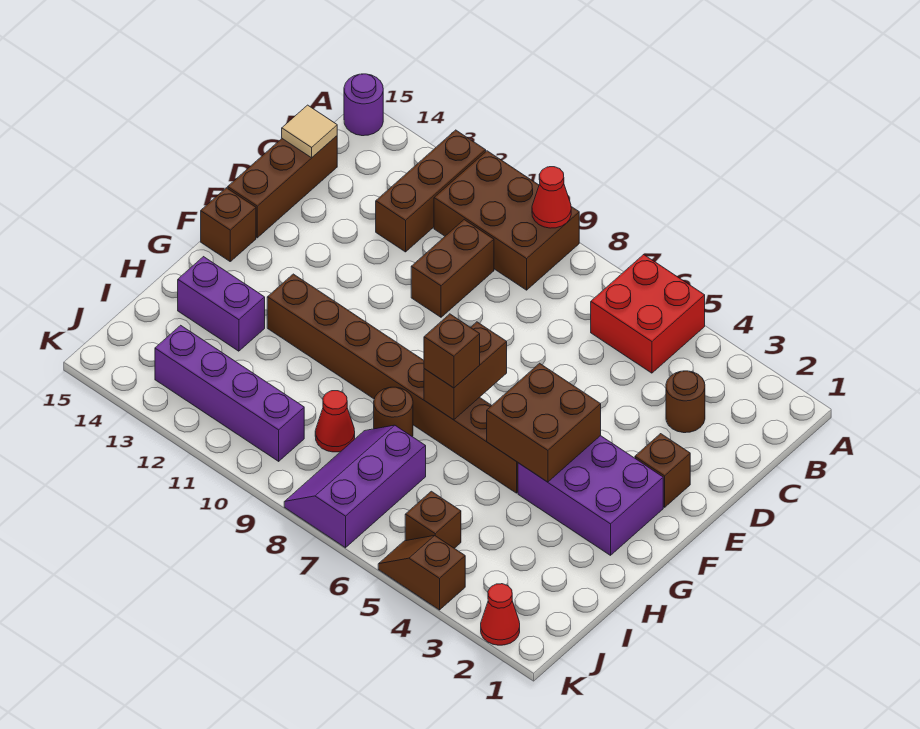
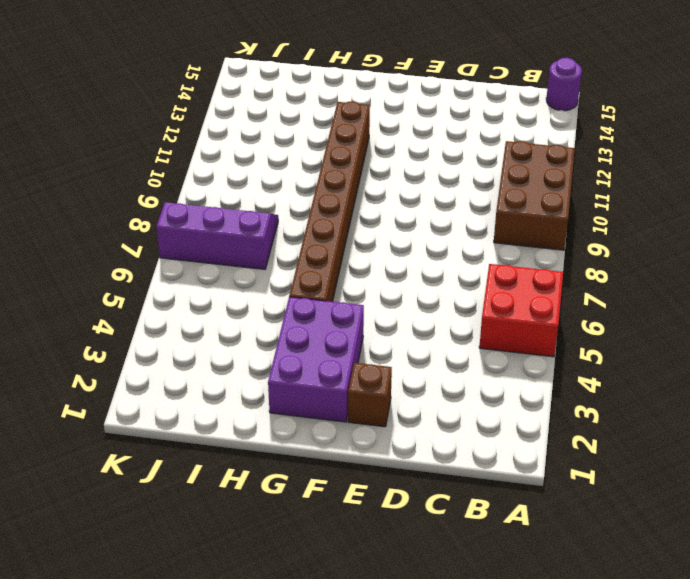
none -> brown brick A12:C12 level 1
none -> brown round brick C3 level 1
none -> brown brick C10:D10 level 1

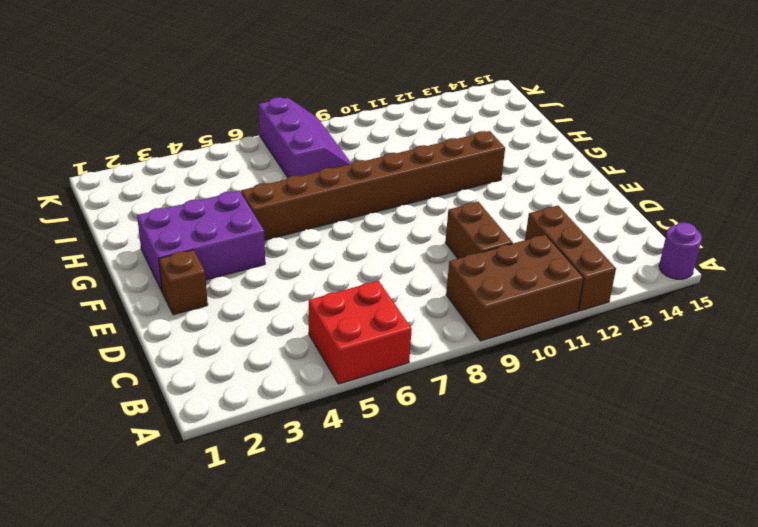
none -> brown round brick C3 level 1
none -> brown brick C15:E15 level 1
none -> brown brick F15 level 1

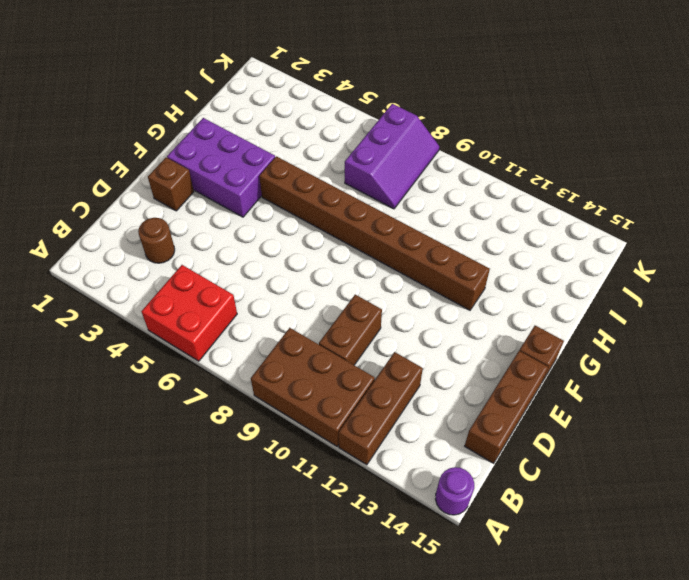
none -> brown round brick H8 level 1
none -> purple brick H13:H14 level 1
none -> red cone I9 level 1

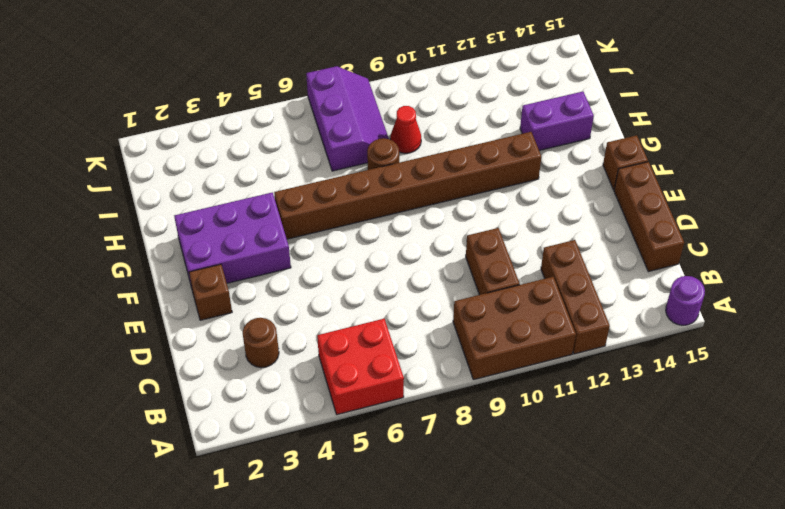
none -> brown brick J5 level 1
none -> purple brick J10:J13 level 1
none -> red cone K2 level 1

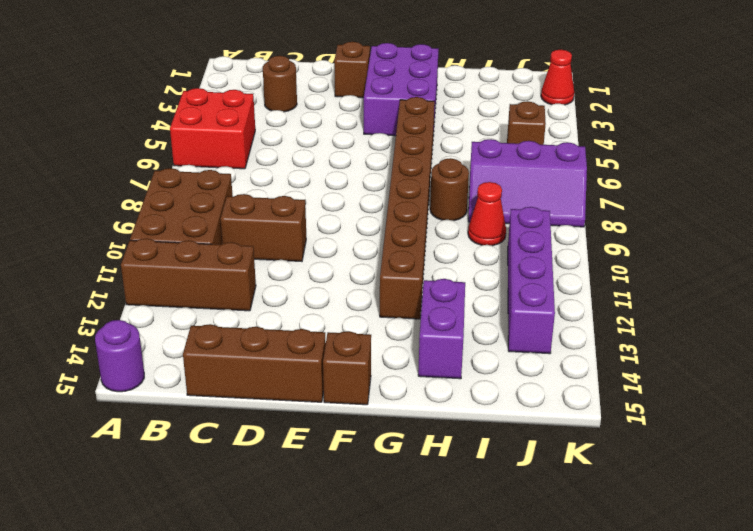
none -> brown slope K4:K5 level 1 top 4
none -> red cone A9 level 2
none -> tan tile C15 level 2

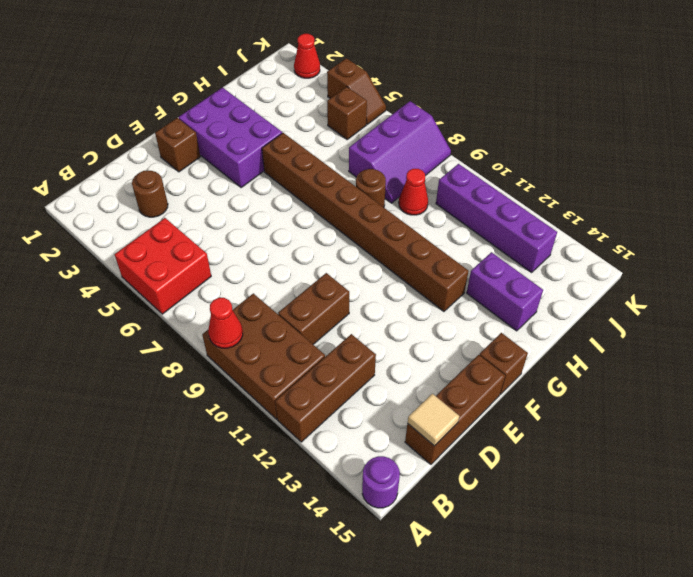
none -> brown brick F4:G5 level 2
none -> brown brick F7:G7 level 2
none -> brown brick G7 level 3

